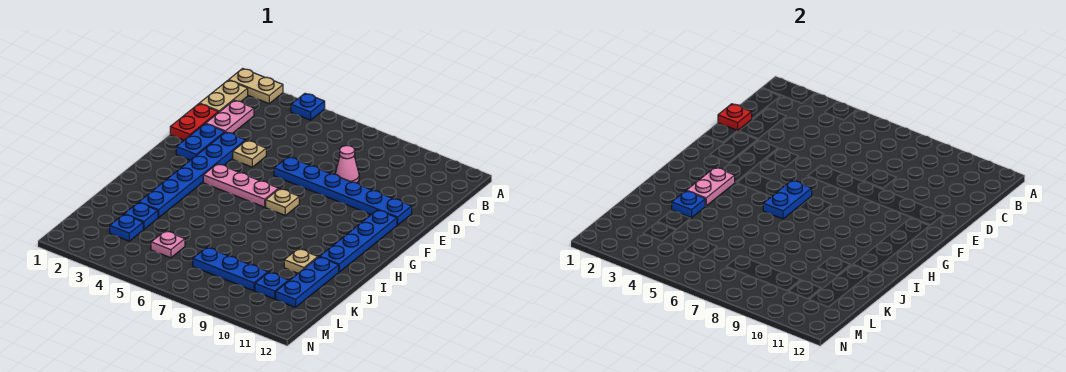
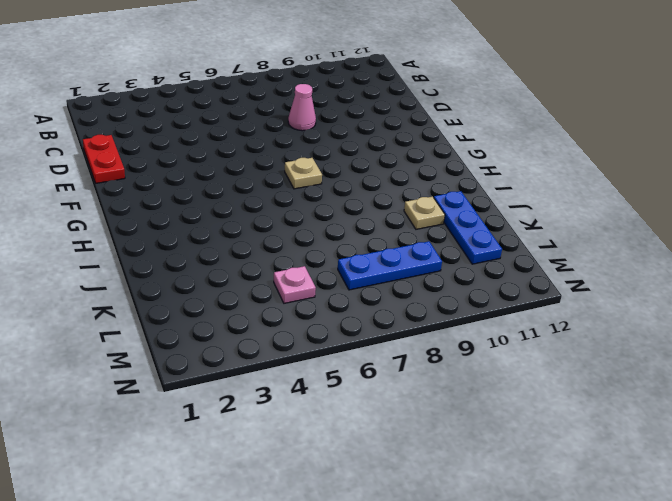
none -> tan plate A1:A2 level 1
none -> blue plate A4 level 1
none -> tan plate B1:C1 level 1

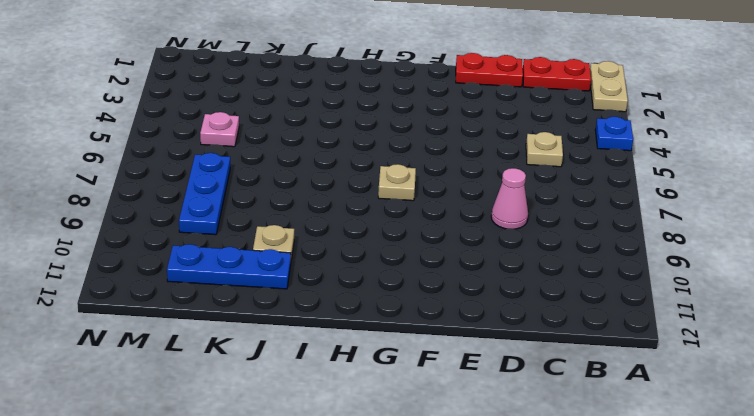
red plate B1:C1 level 1 -> tan plate B1:C1 level 1
tan plate C5 level 1 -> tan plate E4 level 1
none -> pink plate C2:D2 level 1
none -> blue plate E2:F2 level 1
none -> blue plate E3:J3 level 1

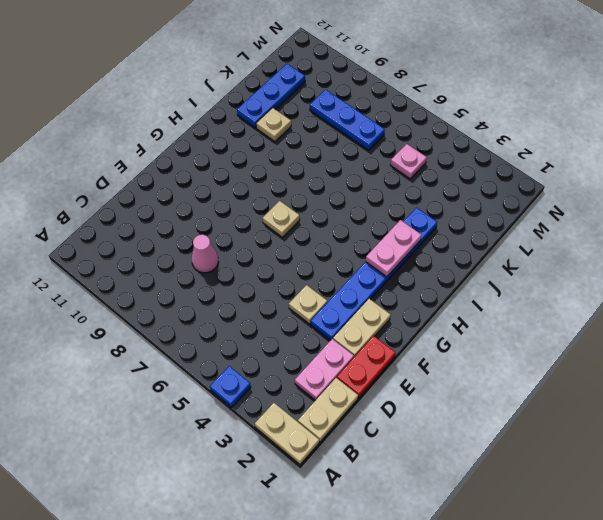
tan plate E2:F2 level 1 -> blue plate E2:F2 level 1
none -> blue plate E6:E11 level 1
none -> blue plate F11:I11 level 1
none -> pink plate G4:G6 level 1

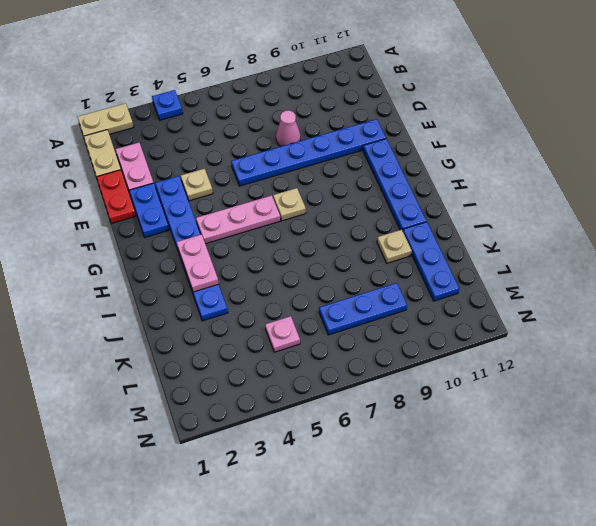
none -> blue plate K3 level 1
none -> blue plate L3 level 1
none -> blue plate L10 level 1

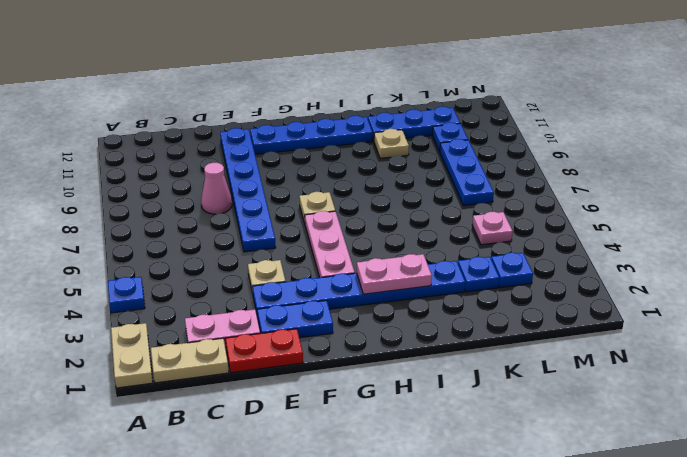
none -> red plate D1 level 2
none -> blue plate G6:H6 level 2
none -> blue plate J3 level 2

